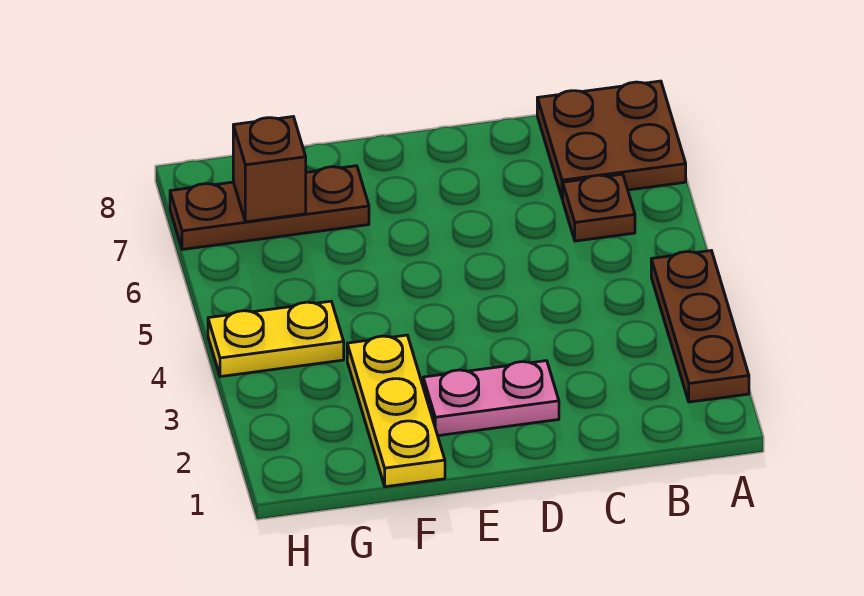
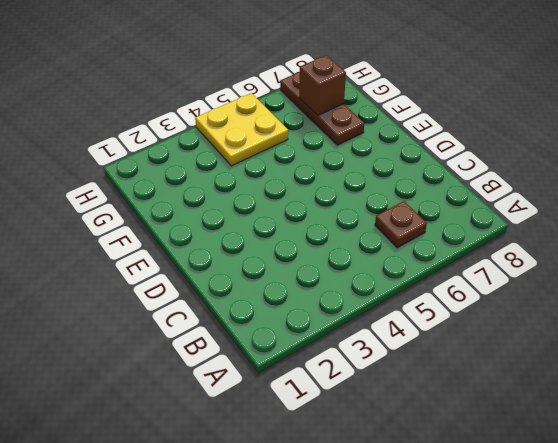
yellow plate G4:H5 level 1 -> yellow plate G4:H4 level 1
none -> brown plate A2:A4 level 1
none -> brown plate A7:B8 level 1

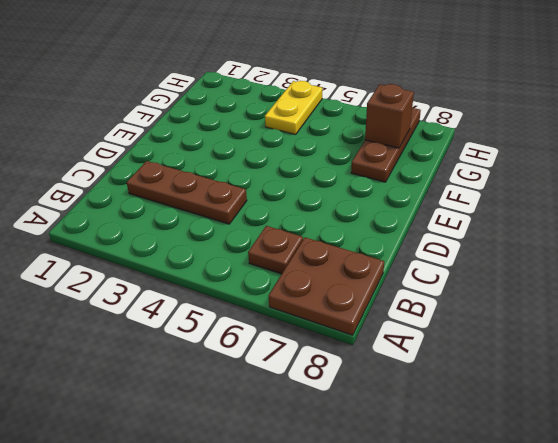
brown plate C2:C4 level 1 -> brown plate A2:A4 level 1
none -> pink plate D2:E2 level 1
none -> yellow plate F1:F3 level 1

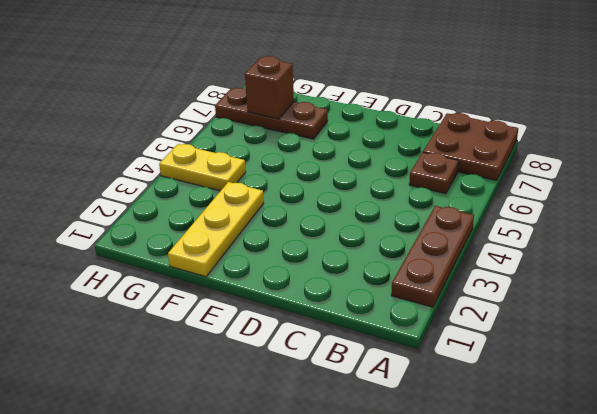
none -> pink plate D2:E2 level 1

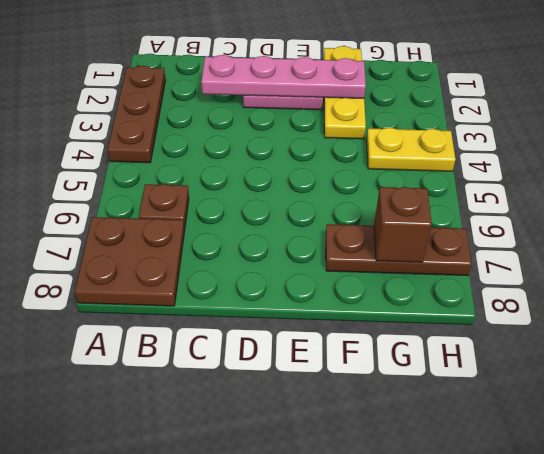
pink plate C2:F2 level 2 -> none

